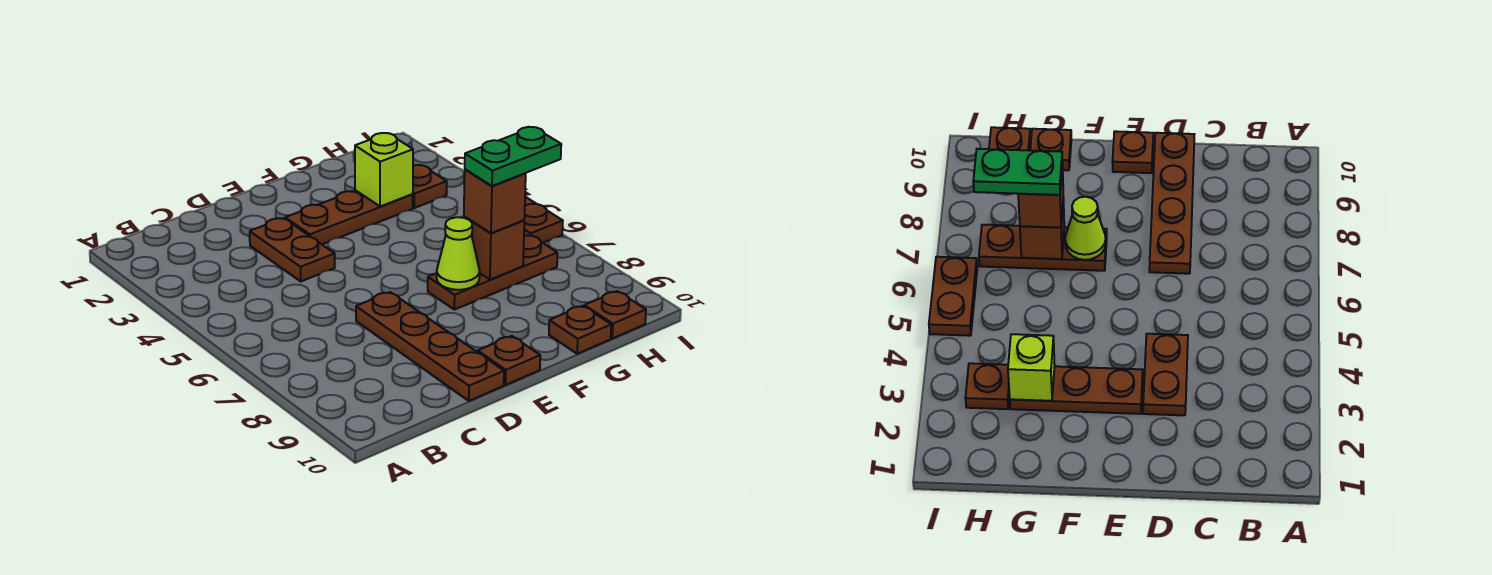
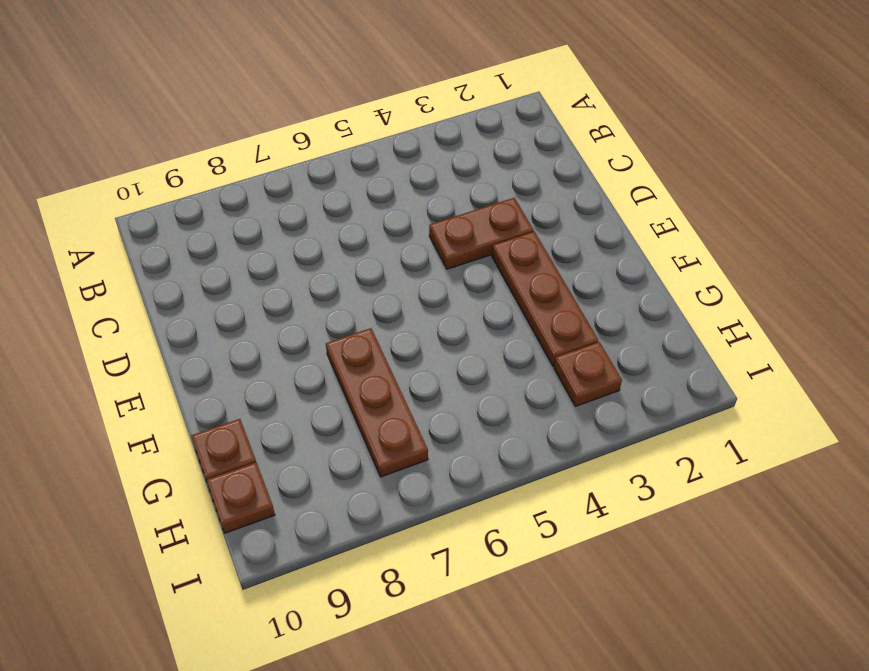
none -> brown plate D7:D10 level 1
none -> brown plate E10 level 1
none -> brown plate I5:I6 level 1

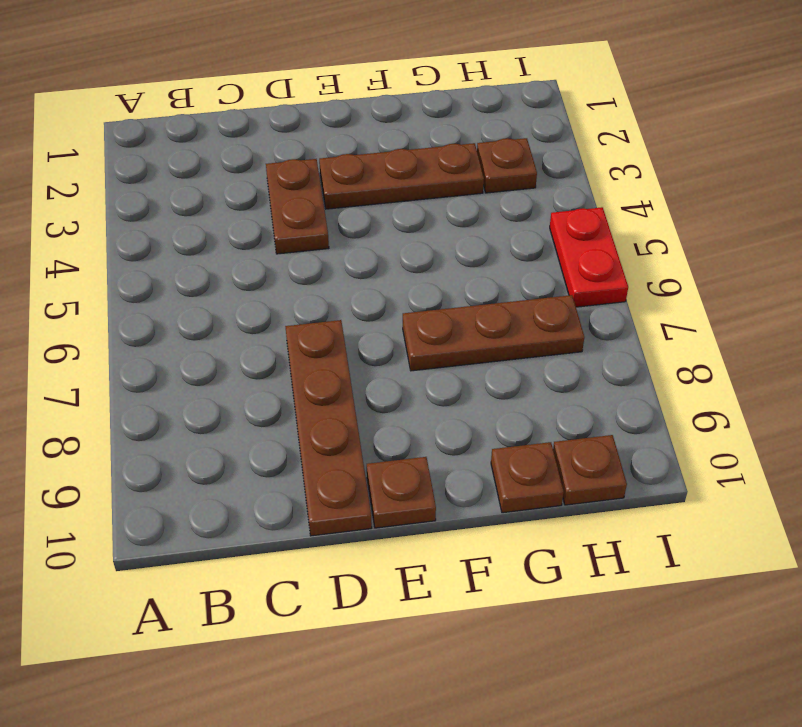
red plate I5:I6 level 1 -> brown plate I5:I6 level 1
none -> lime cone F7 level 2
none -> lime brick G3 level 2
none -> brown brick G7 level 2

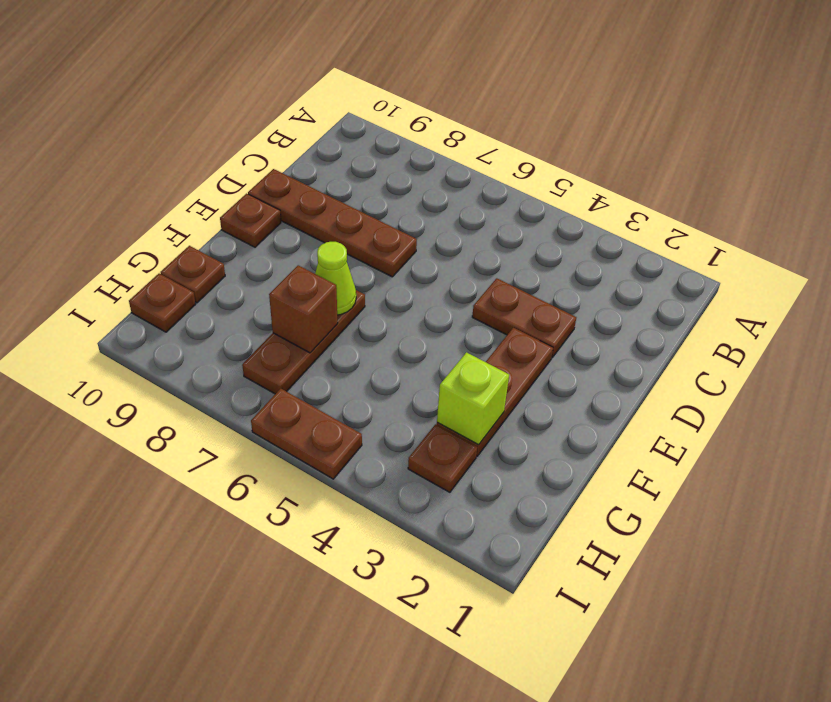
none -> brown brick G7 level 3
none -> green plate G7:H7 level 4

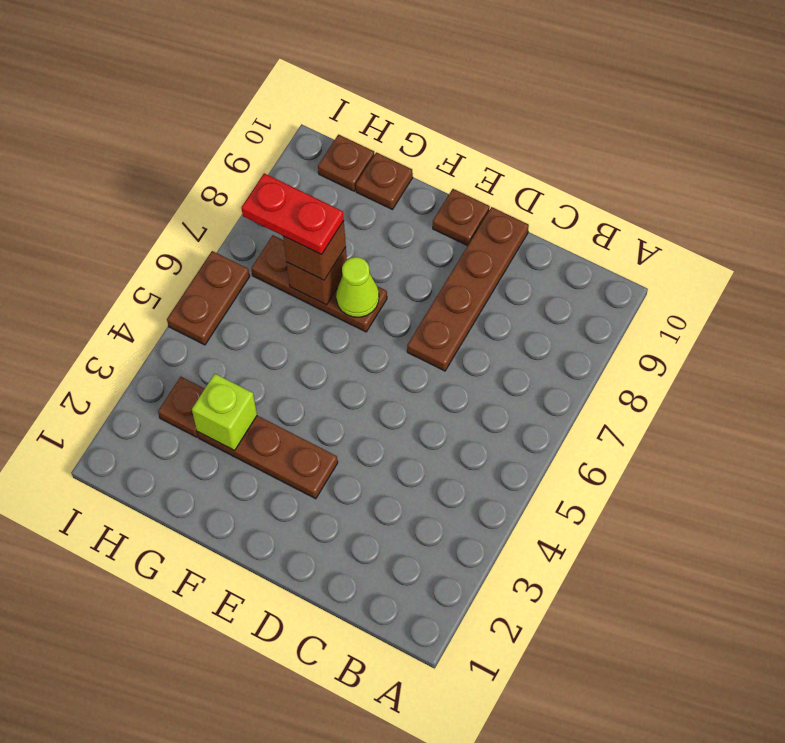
red plate G7:H7 level 4 -> green plate G7:H7 level 4
none -> brown plate D3:D4 level 1

